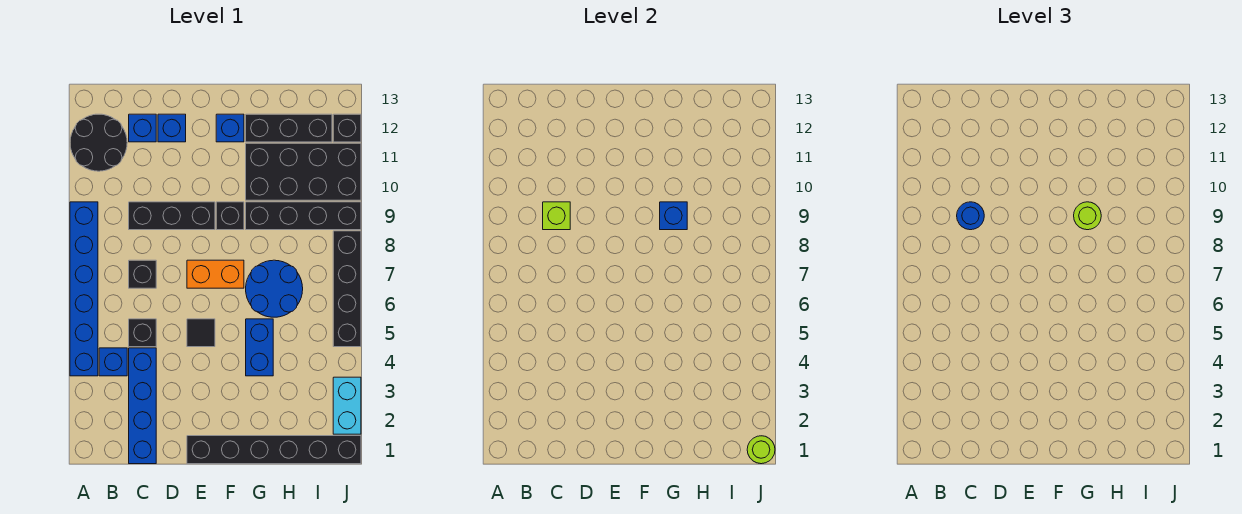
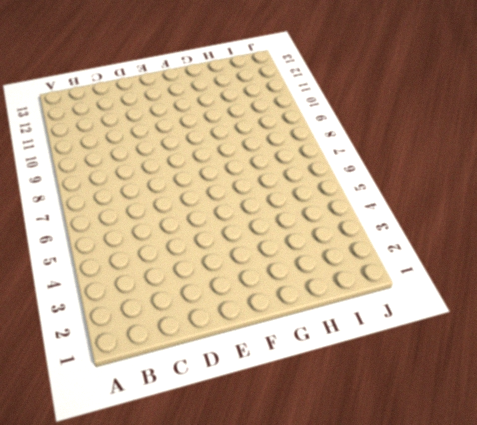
none -> blue brick A4:A9 level 1
none -> black round brick A11:B12 level 1
none -> blue brick B4 level 1

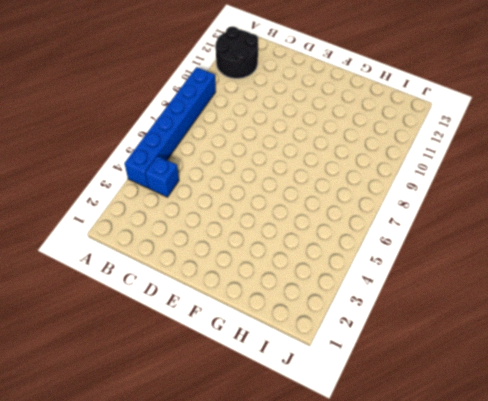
none -> blue brick C1:C4 level 1
none -> black brick C5 level 1
none -> black brick C7 level 1

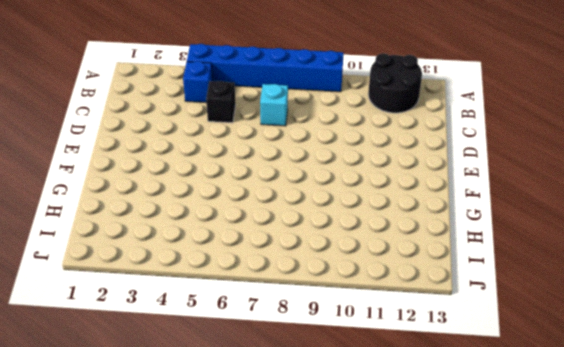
cyan brick C7 level 1 -> black brick C7 level 1
none -> blue brick C1:C4 level 1
none -> black brick C9:E9 level 1
none -> blue brick C12 level 1

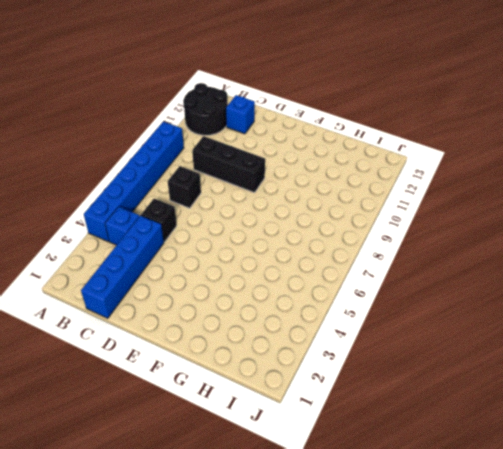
none -> blue brick D12 level 1
none -> black brick E1:J1 level 1
none -> black tile E5 level 1

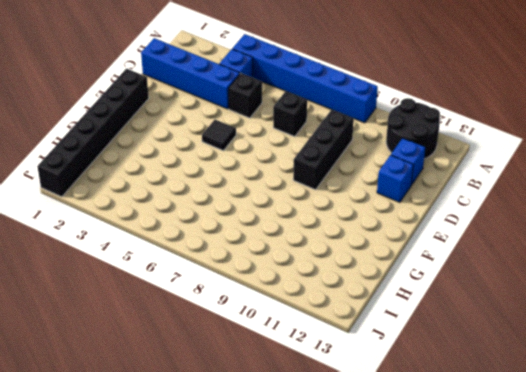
none -> orange brick E7:F7 level 1
none -> black brick F9 level 1
none -> blue brick F12 level 1

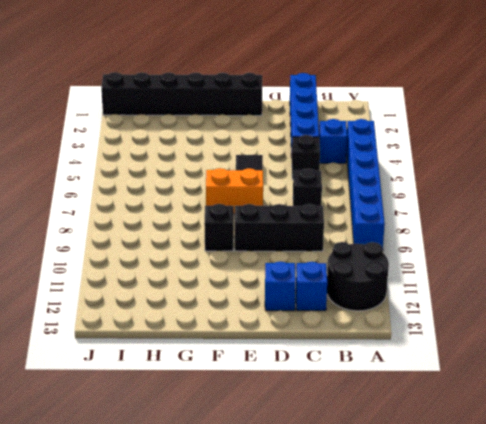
none -> blue brick F12 level 1
none -> blue brick G4:G5 level 1
none -> blue round brick G6:H7 level 1

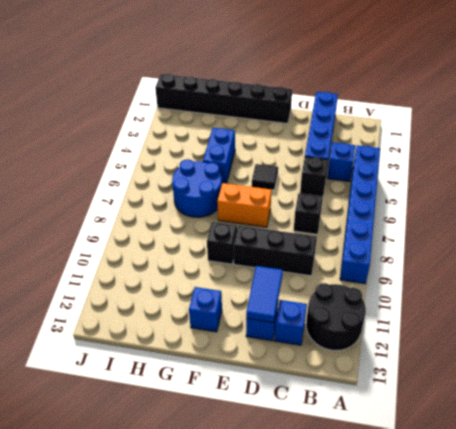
blue tile D11:D12 level 2 -> none
none -> black brick G9:J9 level 1
none -> black brick G10:J11 level 1
none -> black brick G12:I12 level 1

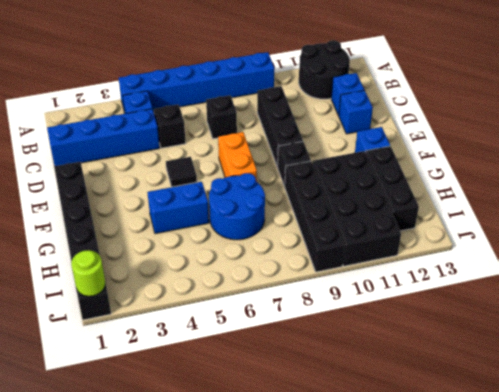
none -> cyan brick J2:J3 level 1
none -> black brick J5:J8 level 1
none -> black brick J12 level 1

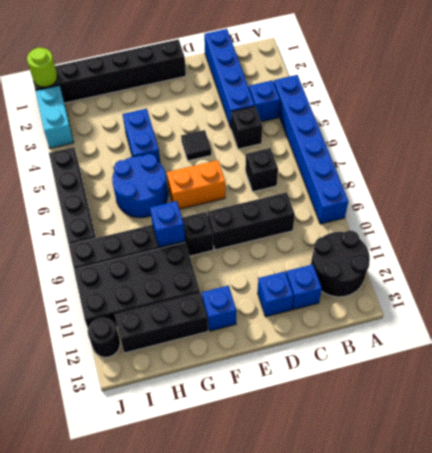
black round brick J12 level 1 -> black brick J12 level 1
none -> lime brick C9 level 2
none -> blue round brick C9 level 3
none -> lime round brick G9 level 3

